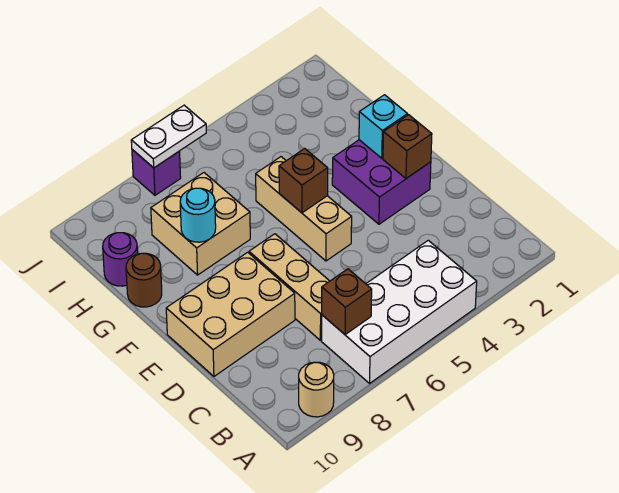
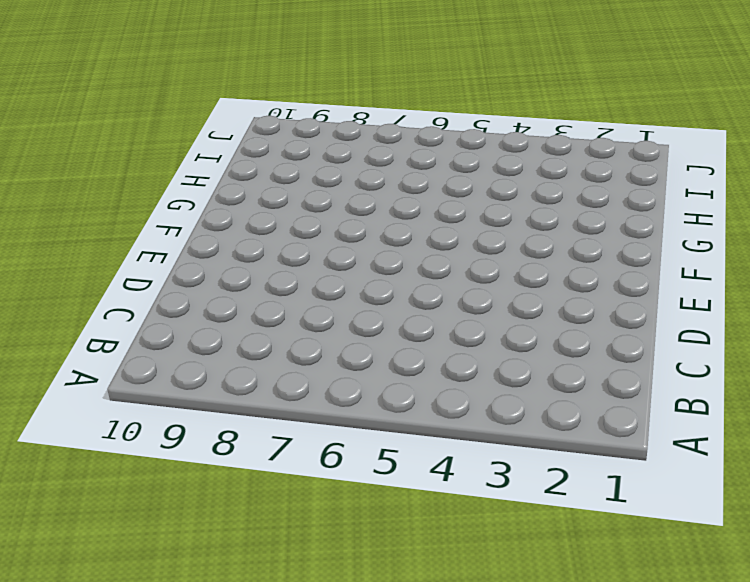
none -> white brick A4:B7 level 1
none -> tan round brick A9 level 1
none -> tan brick C7:E7 level 1

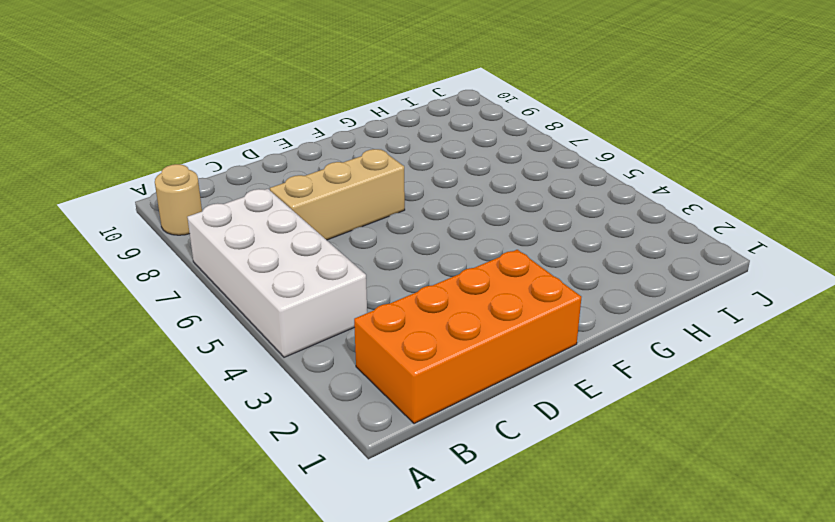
orange brick B1:E2 level 1 -> purple brick E2:F3 level 1
none -> tan brick D8:E10 level 1
none -> tan brick E5:G5 level 1
none -> tan brick G7:H8 level 1

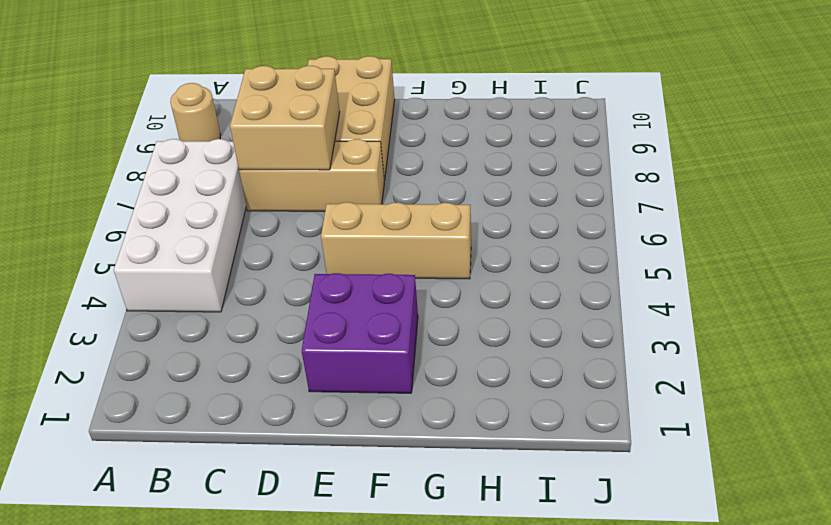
tan brick C7:D8 level 2 -> tan brick G7:H8 level 1
none -> brown round brick G10 level 1
none -> purple round brick H10 level 1
none -> purple brick J7 level 1

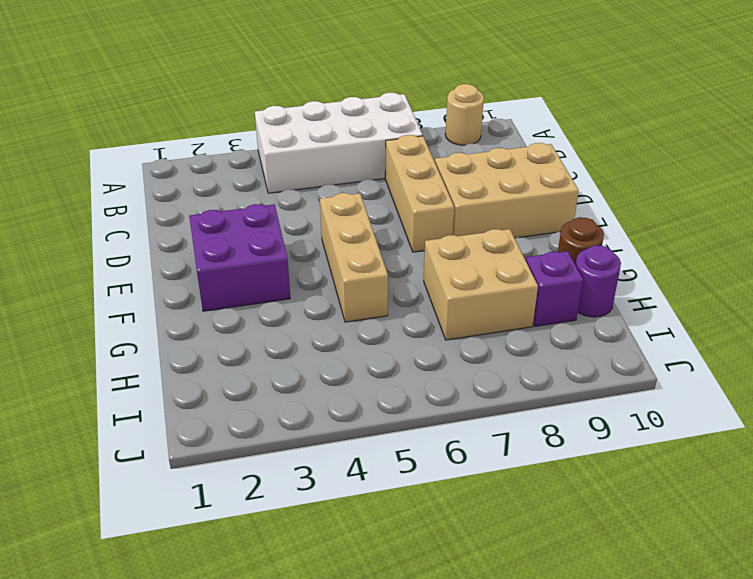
purple brick H9 level 1 -> purple brick J7 level 1
none -> brown brick B7 level 2
none -> brown brick E2 level 2
none -> cyan brick F2 level 2

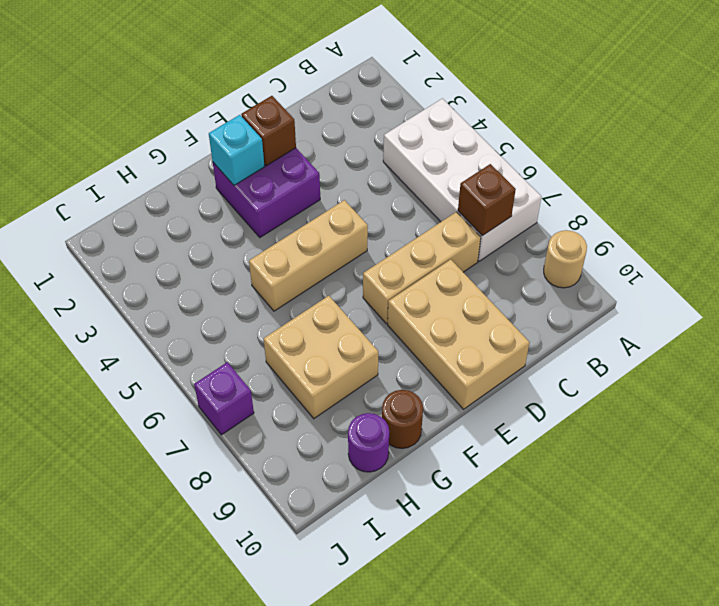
none -> brown brick F5 level 2
none -> cyan round brick G8 level 2
none -> white plate J6:J7 level 2

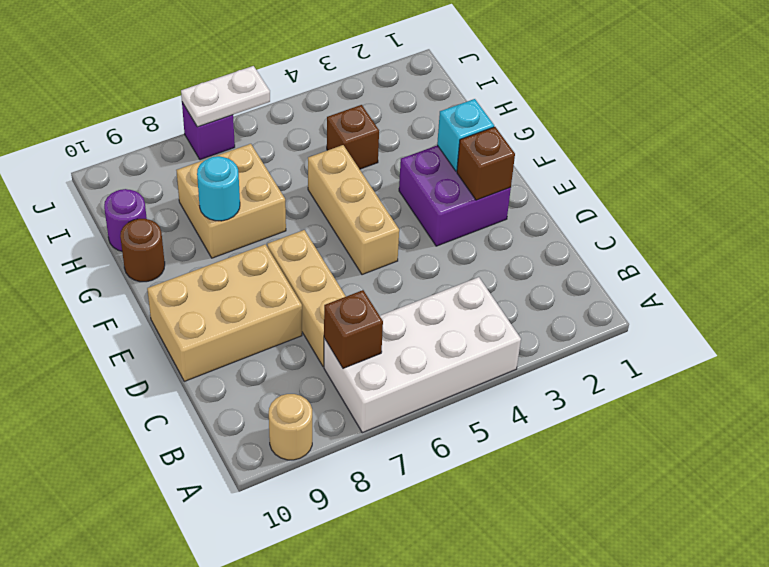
brown brick H4 level 1 -> brown brick F5 level 2

